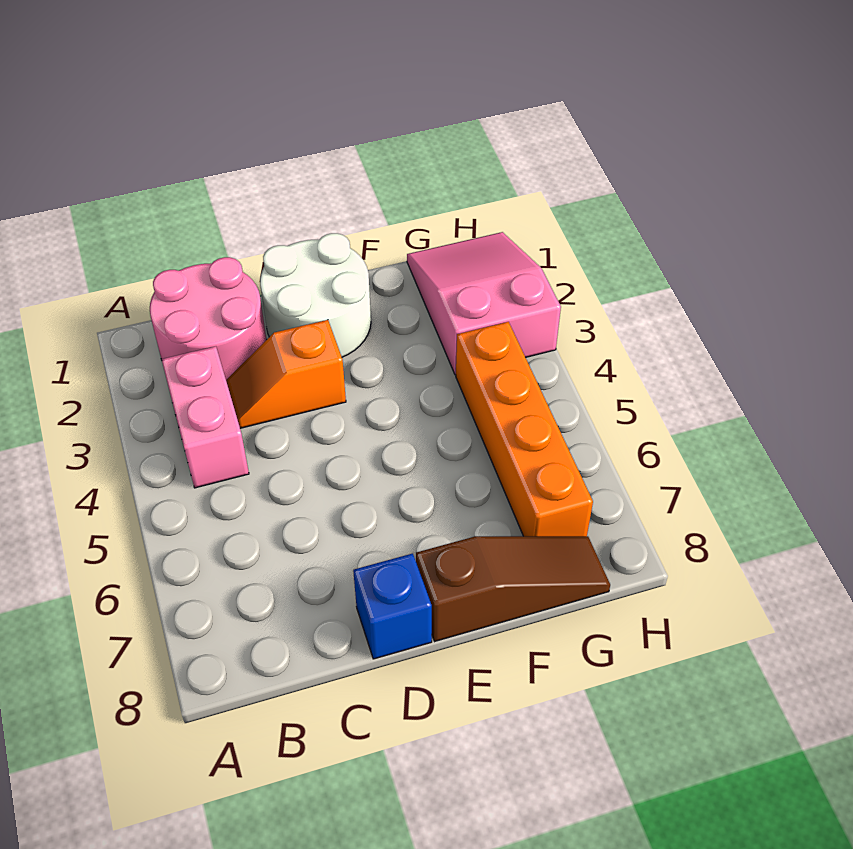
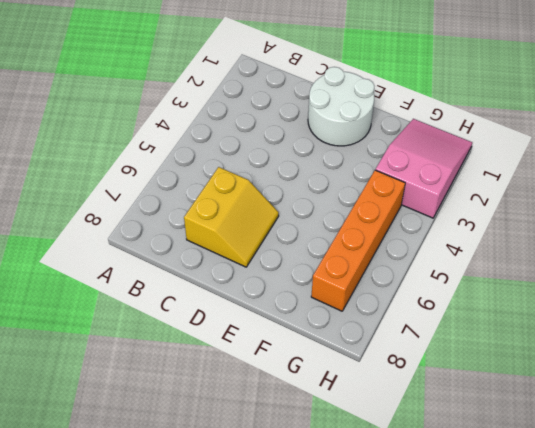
yellow slope C6:D7 level 1 top C -> none
none -> pink round brick B1:C2 level 1
none -> pink brick B3:B4 level 1

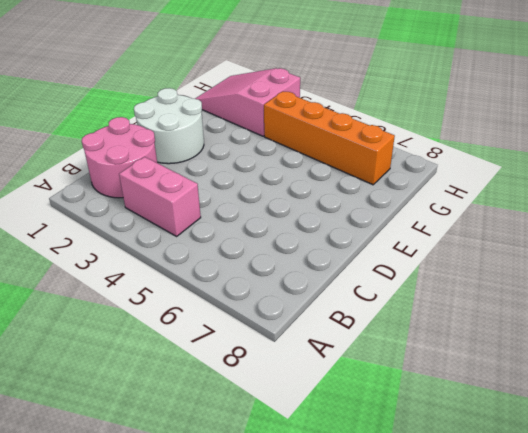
none -> orange slope C3:D3 level 1 top D
none -> blue brick D8 level 1

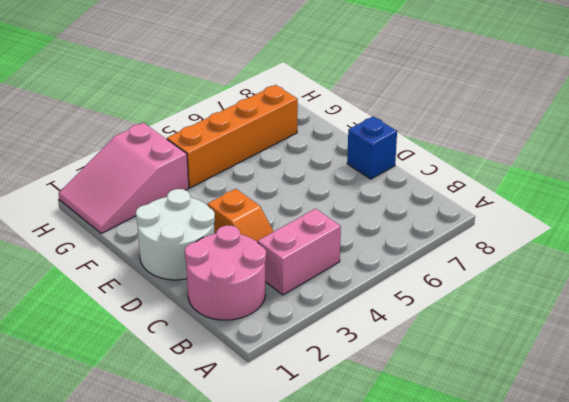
none -> brown slope E8:G8 level 1 top E

